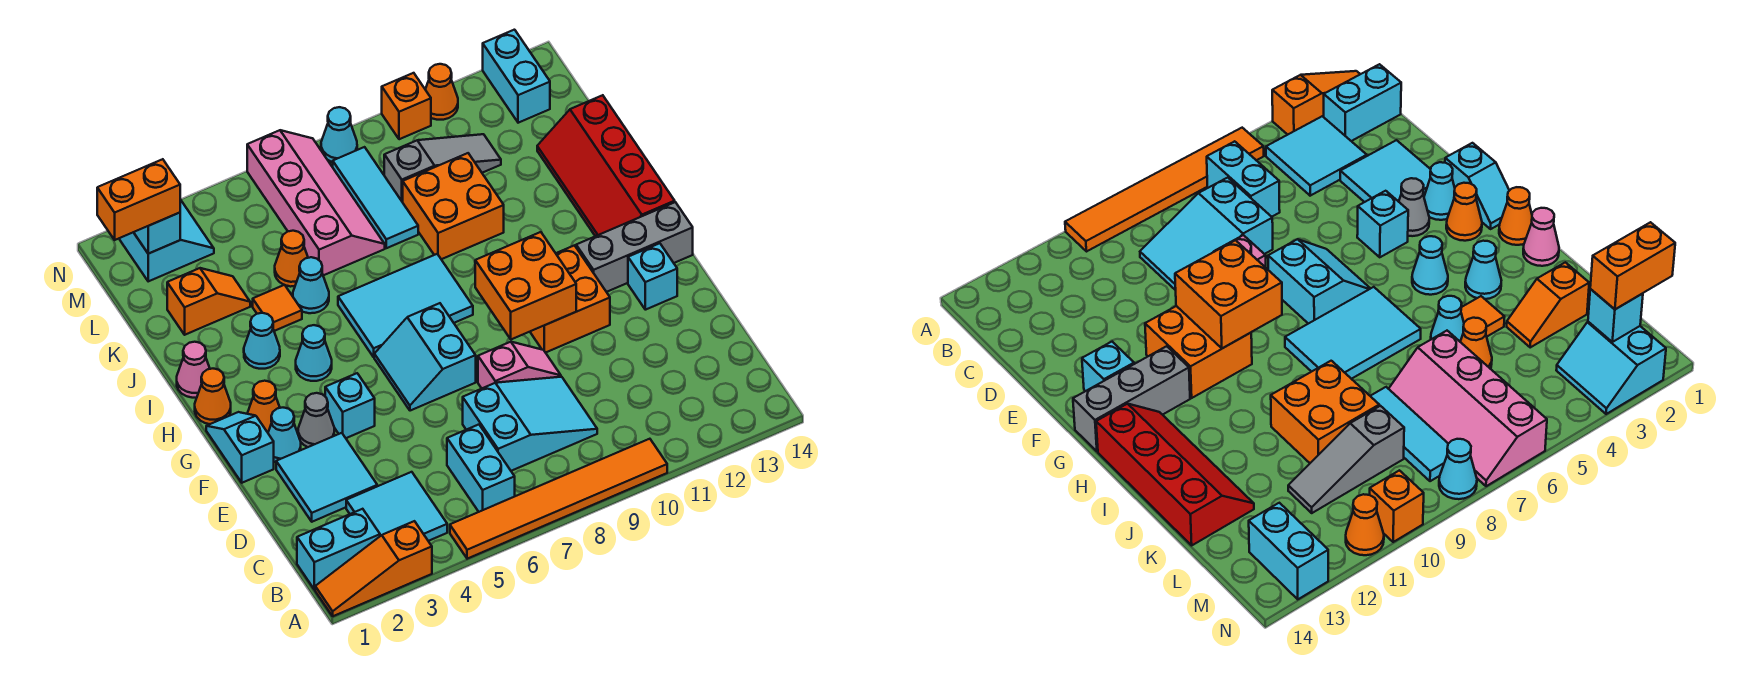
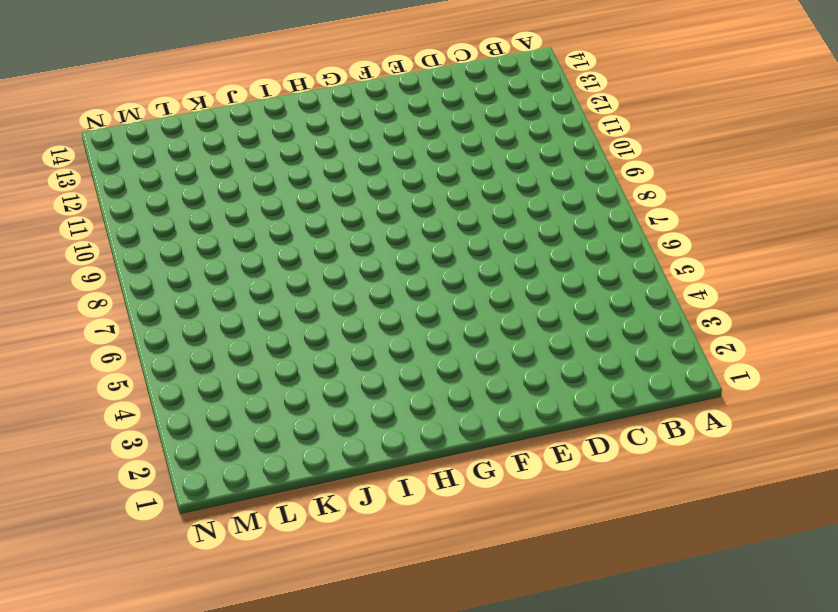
none -> orange slope A1:A3 level 1 top 3
none -> orange tile A5:A10 level 1
none -> cyan brick B1:B2 level 1
none -> cyan tile B3:C4 level 1

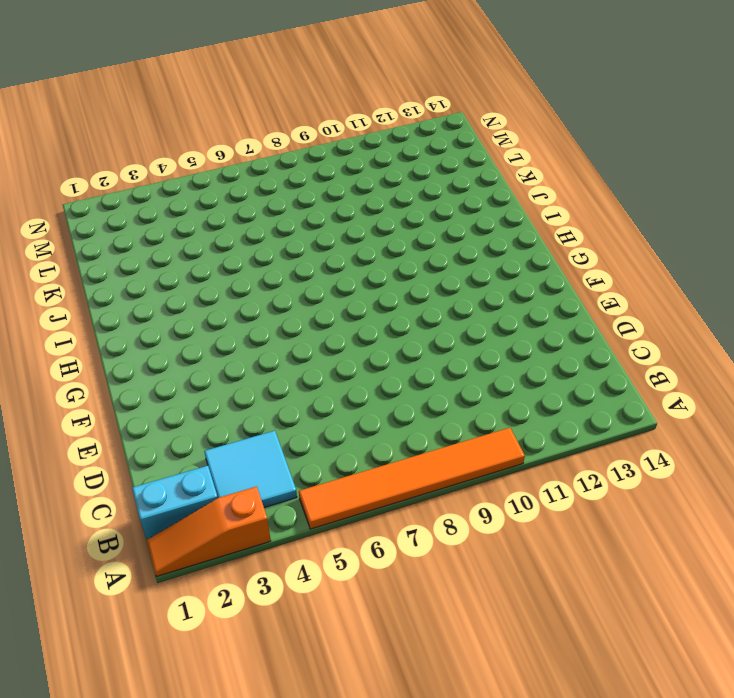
none -> cyan brick B6:C6 level 1
none -> cyan slope C7:D9 level 1 top 7
none -> cyan tile D2:E3 level 1
none -> pink slope E8:E9 level 1 top 8

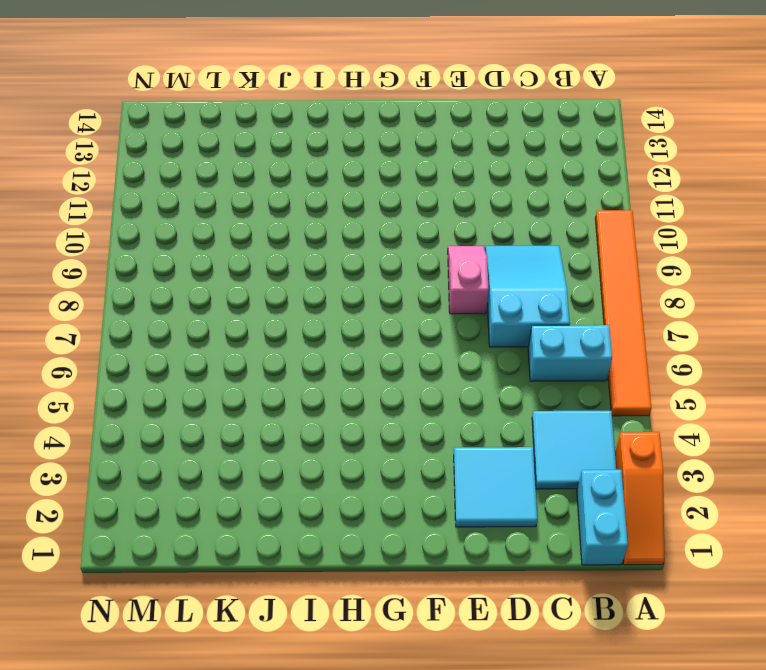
none -> cyan slope F1:G1 level 1 top F
none -> cyan cone F2 level 1
none -> grey cone F3 level 1
none -> cyan brick F4 level 1

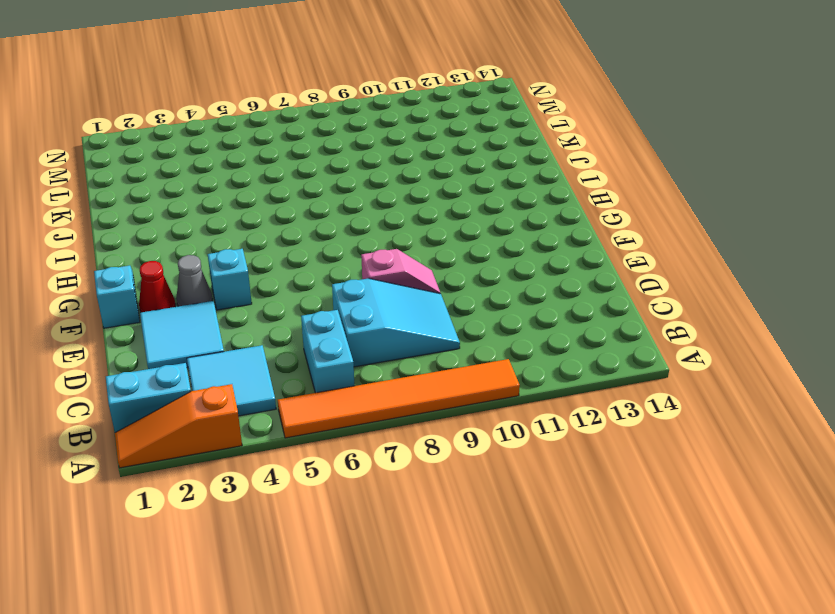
red cone F2 level 1 -> cyan cone F2 level 1
none -> cyan slope F6:G7 level 1 top 7
none -> orange brick F10:G11 level 1
none -> cyan brick F13 level 1
none -> orange cone G2 level 1

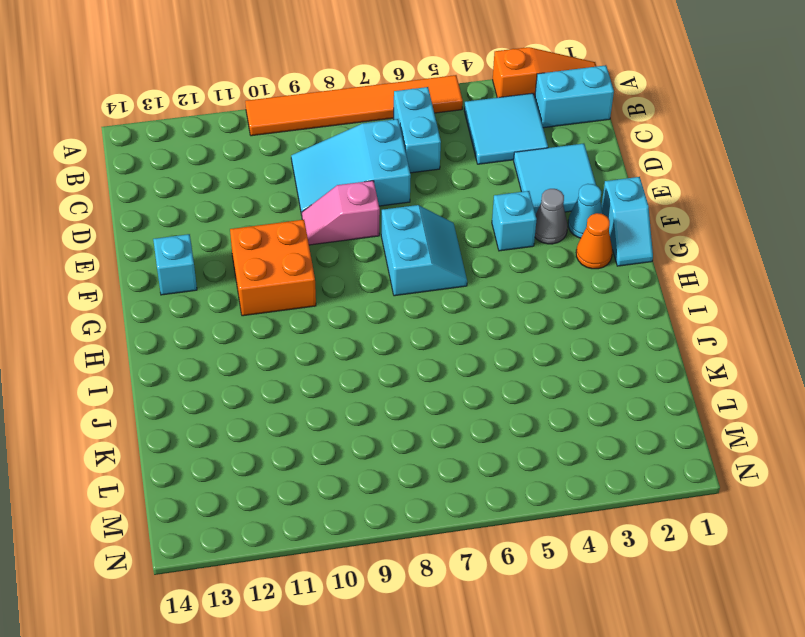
none -> grey brick G12:G14 level 1
none -> orange cone H1 level 1
none -> cyan cone H4 level 1
none -> cyan tile H6:I8 level 1

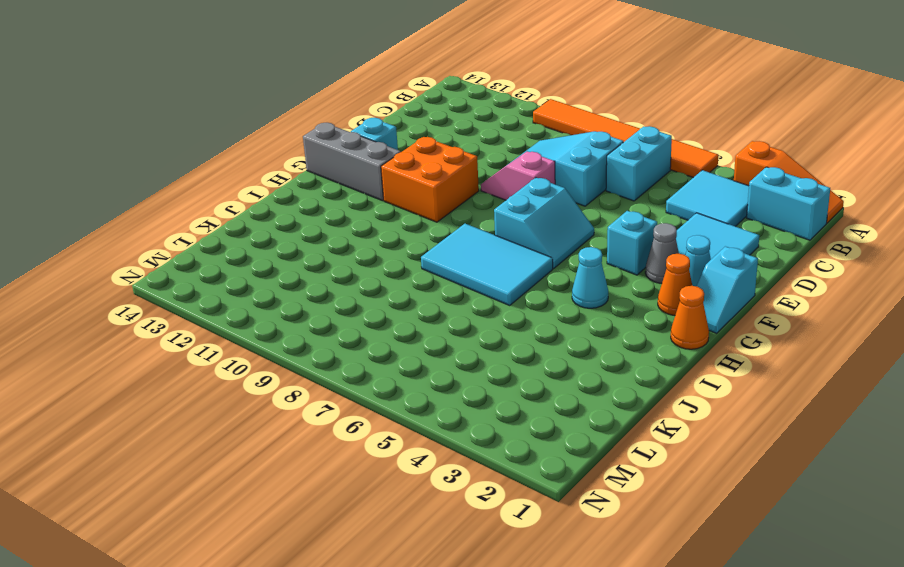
none -> red slope H13:K14 level 1 top 14
none -> pink cone I1 level 1
none -> cyan cone I3 level 1
none -> orange tile J4 level 1

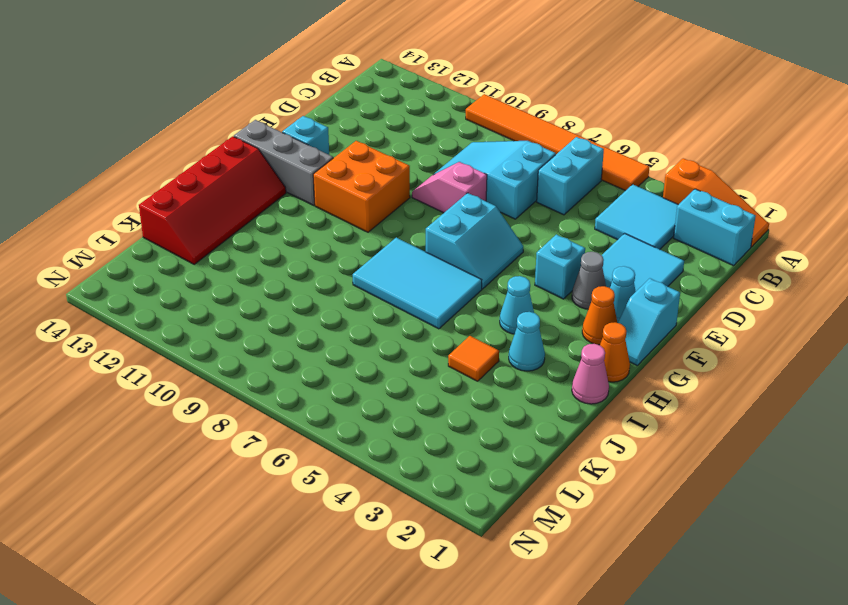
none -> cyan cone J5 level 1
none -> orange brick J9:K10 level 1
none -> orange slope K2:K3 level 1 top 2
none -> orange cone K5 level 1

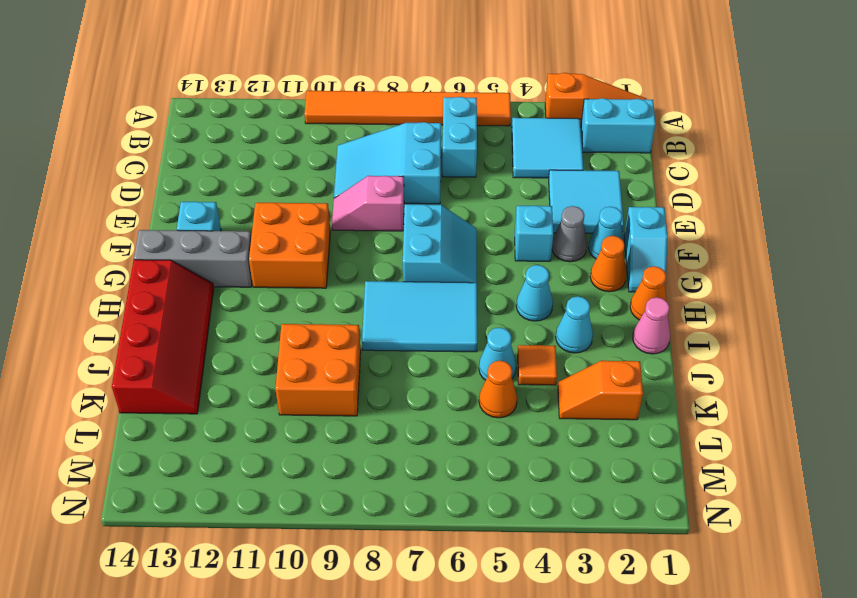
none -> pink slope K6:N7 level 1 top 6
none -> cyan tile K8:M8 level 1
none -> grey slope L9:L11 level 1 top 9
none -> cyan slope M2:N3 level 1 top 2

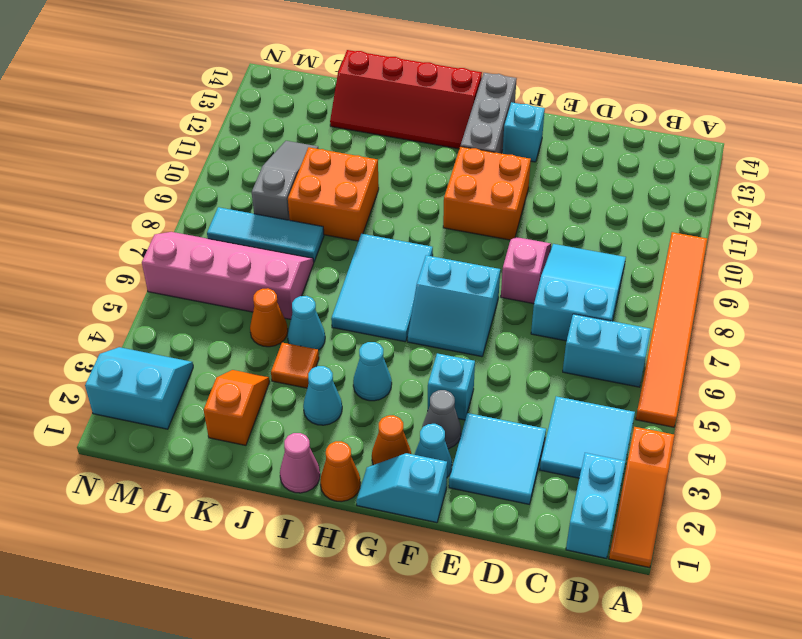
none -> cyan brick M13:N13 level 1
none -> cyan cone N8 level 1
none -> orange brick N10 level 1
none -> orange cone N11 level 1

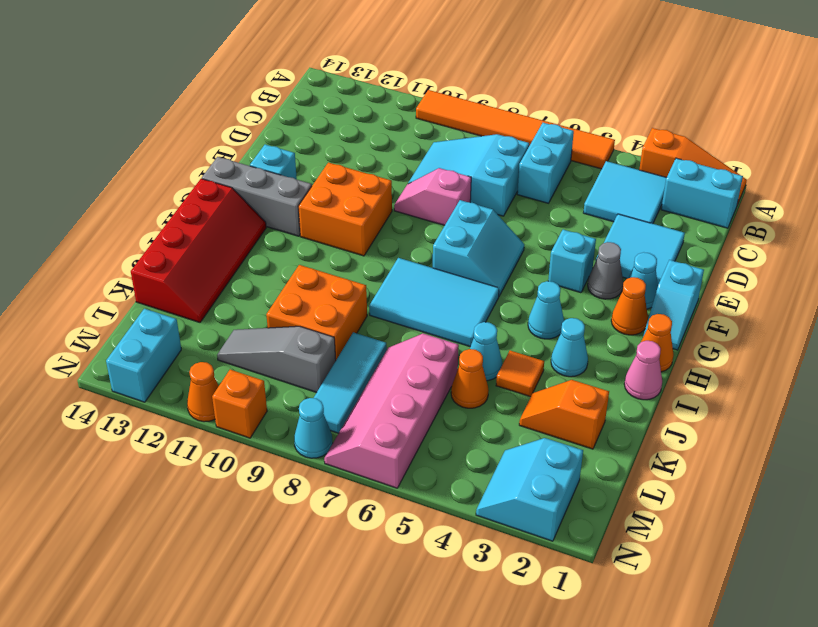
none -> orange brick F9:G10 level 2
none -> cyan brick M2 level 2
none -> orange brick M1:M2 level 3

